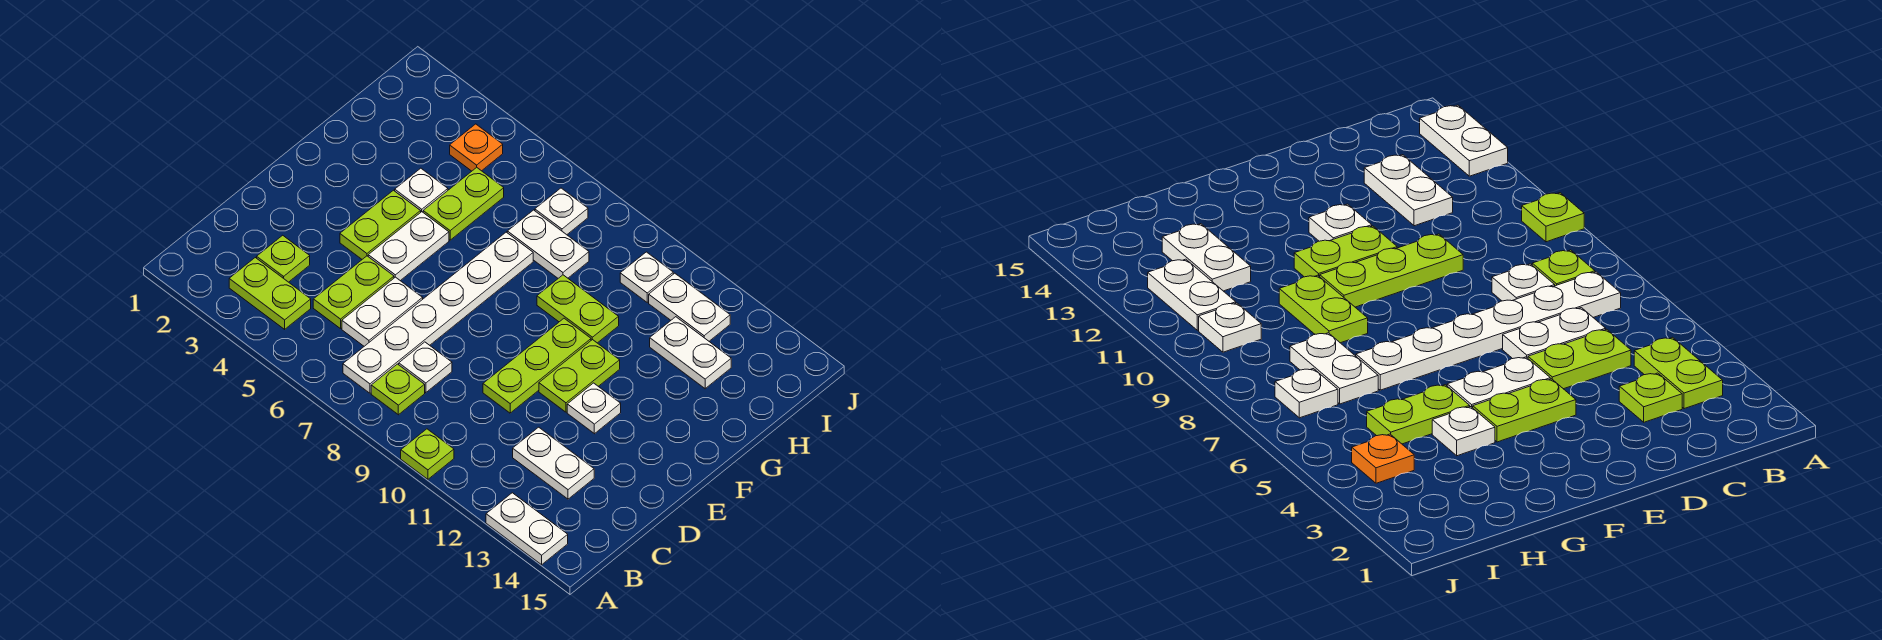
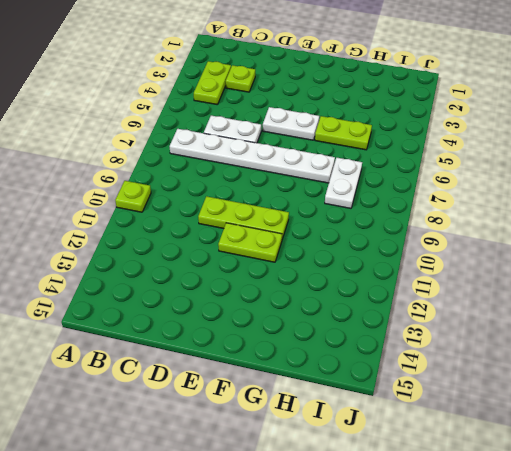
none -> white plate A13:A14 level 1
none -> lime plate B8 level 1
none -> lime plate C5:D5 level 1

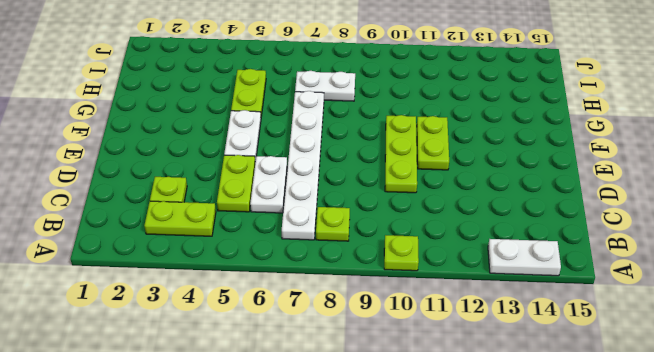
none -> white plate C8 level 1
none -> white plate C12:C13 level 1
none -> lime plate E4:F4 level 1

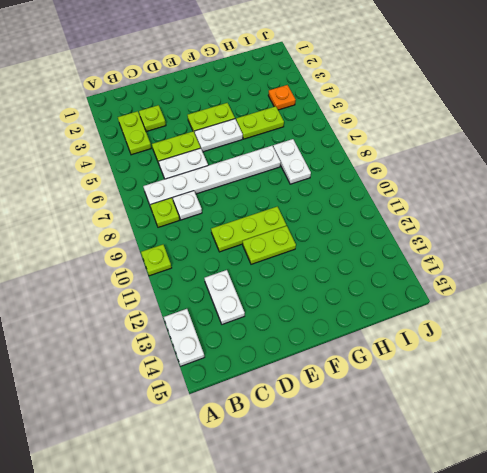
none -> white plate E12 level 1
none -> white plate G4 level 1
none -> lime plate G9:G10 level 1

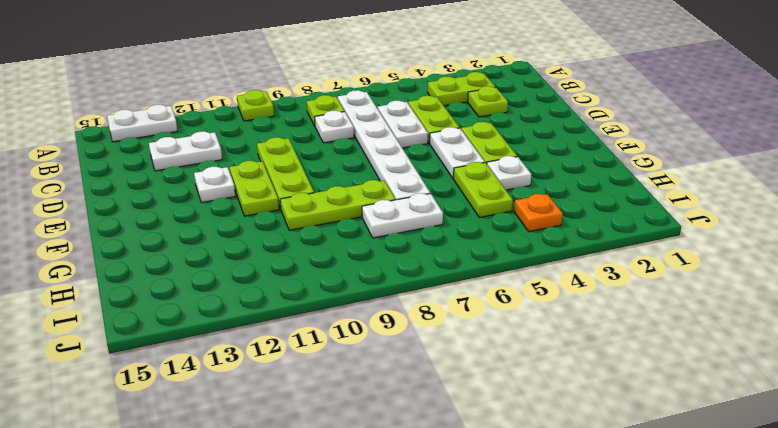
lime plate G8:G10 level 1 -> lime plate G9:G10 level 1
none -> white plate H12:H13 level 1
none -> white plate I7 level 1
none -> white plate I10 level 1

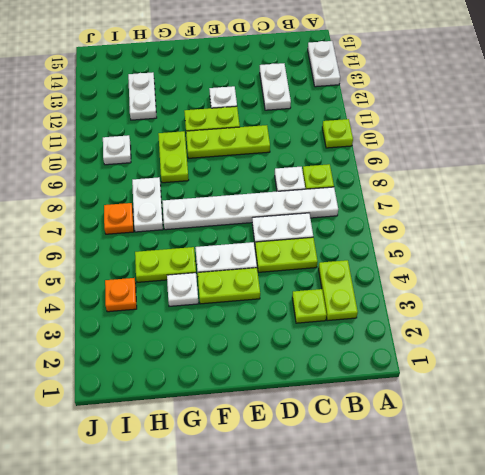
orange plate I7 level 1 -> white plate I7 level 1
none -> white plate I11:I12 level 1

